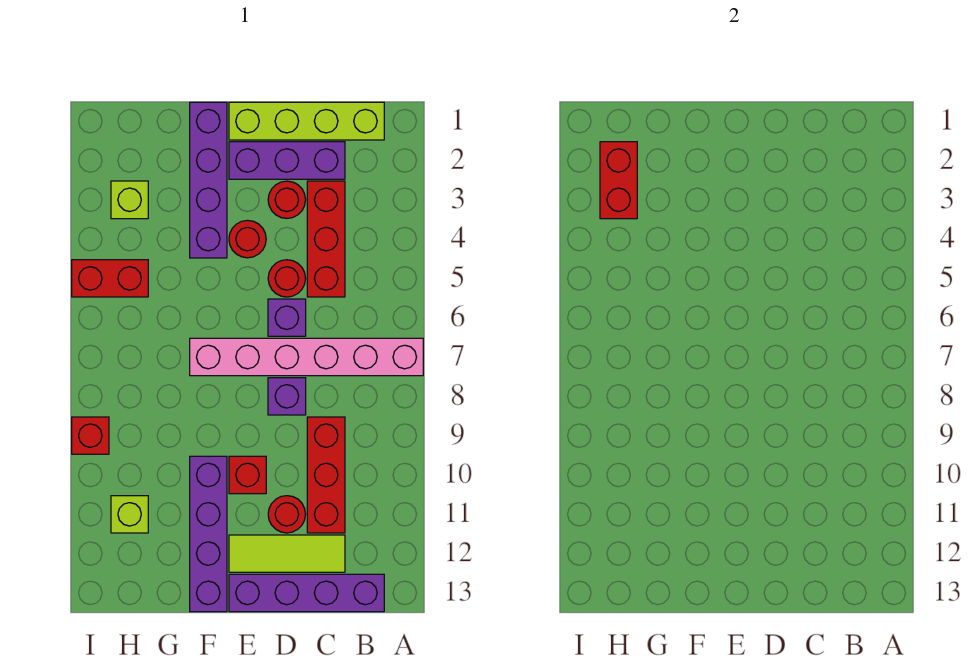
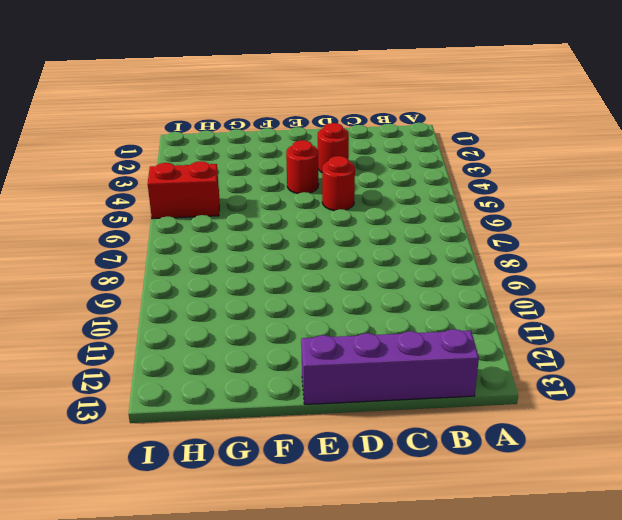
none -> pink brick A7:F7 level 1
none -> lime brick B1:E1 level 1
none -> purple brick C2:E2 level 1

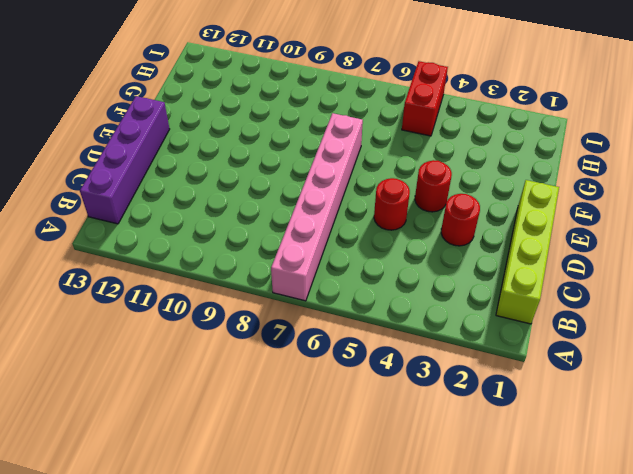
none -> purple brick C2:E2 level 1
none -> red brick C3:C5 level 1
none -> red brick C9:C11 level 1

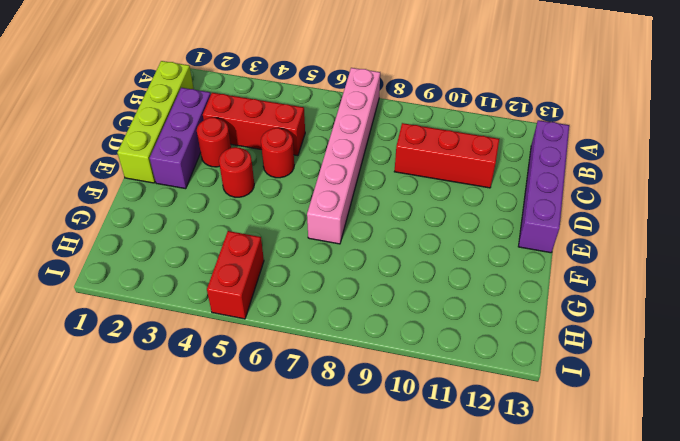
none -> lime tile C12:E12 level 1
none -> purple brick D6 level 1
none -> purple brick D8 level 1

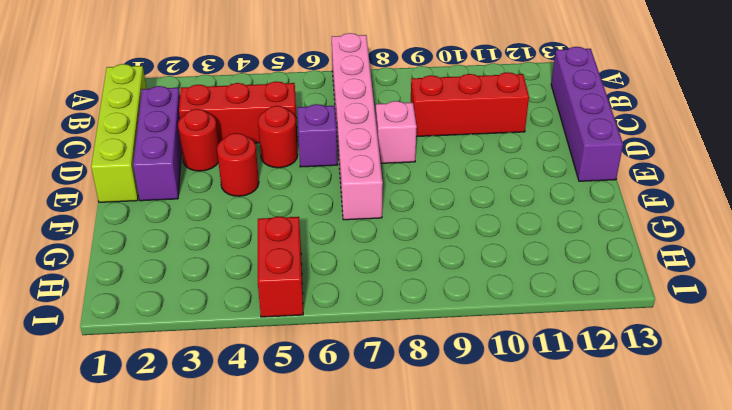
pink brick D8 level 1 -> purple brick D8 level 1
none -> lime tile C12:E12 level 1
none -> red round brick D11 level 1
none -> red brick E10 level 1

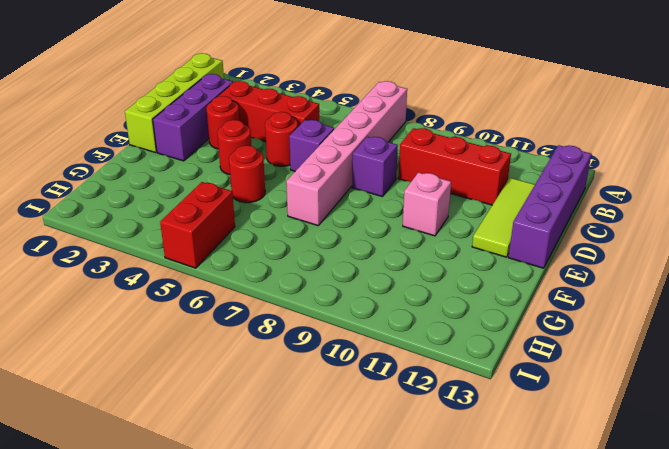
pink brick E10 level 1 -> red brick E10 level 1
red round brick F5 level 1 -> red round brick D11 level 1
none -> purple brick F1:F4 level 1
none -> purple brick F10:F13 level 1
none -> lime brick H3 level 1

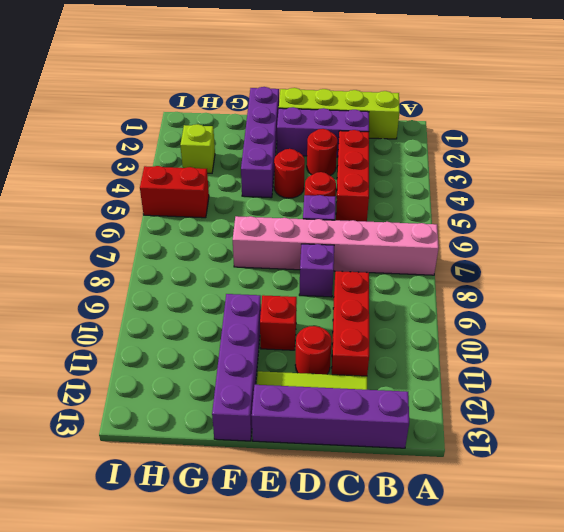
none -> lime brick H11 level 1
none -> red brick I9 level 1
none -> red brick H2:H3 level 2

